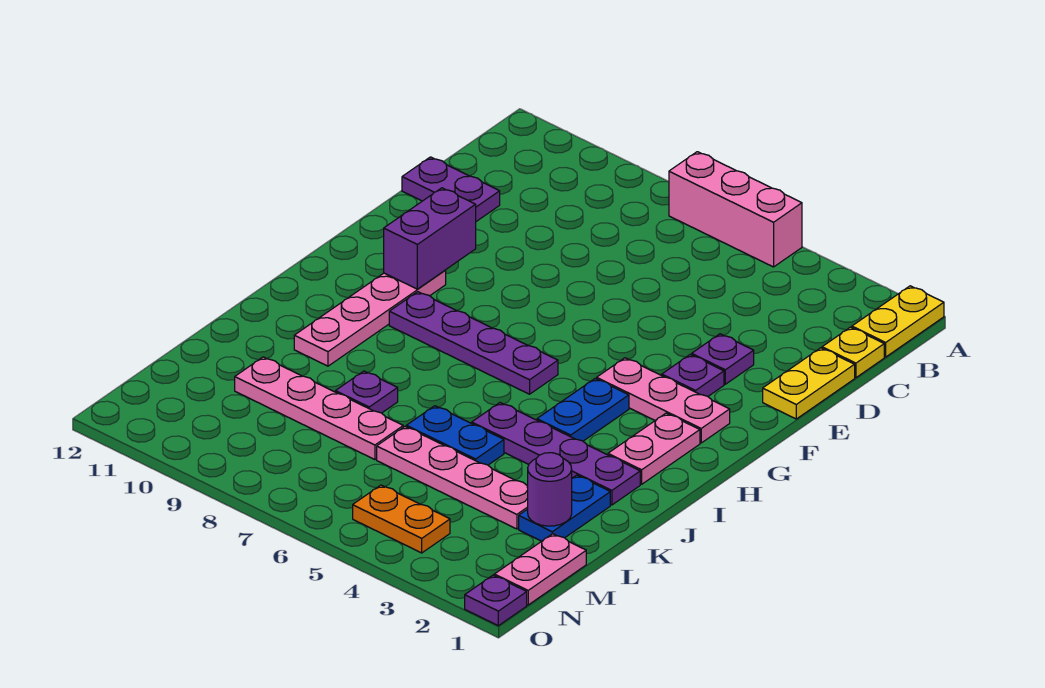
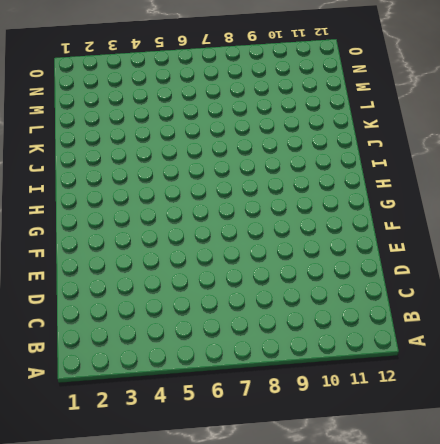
none -> yellow plate A1:B1 level 1
none -> pink brick A5:A7 level 1
none -> yellow plate C1 level 1

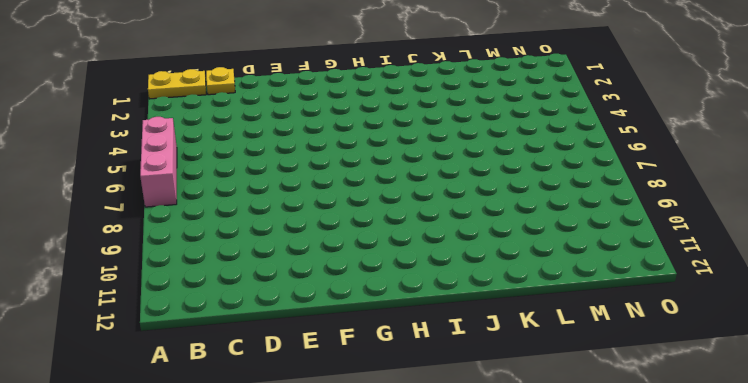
none -> yellow plate D1:E1 level 1
none -> purple plate D11:D12 level 1
none -> purple plate E3 level 1

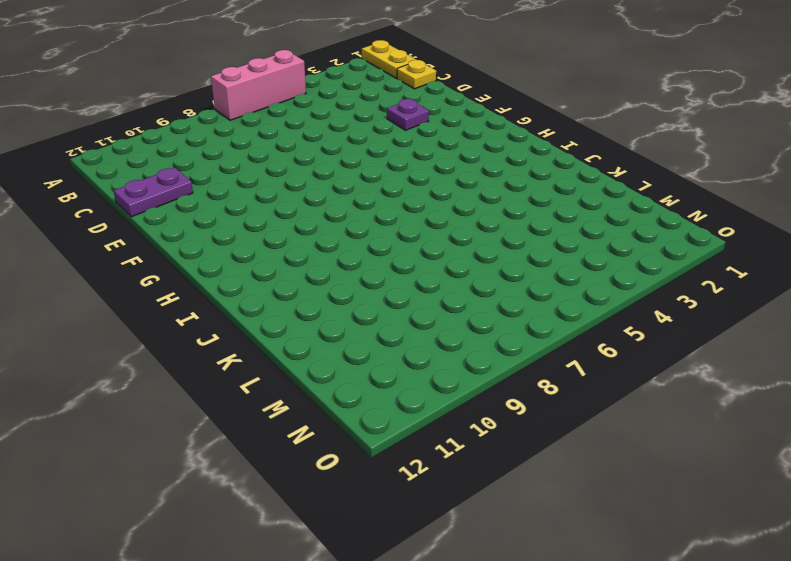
none -> yellow plate D1:E1 level 1
none -> purple plate F3 level 1
none -> pink plate G2:G4 level 1

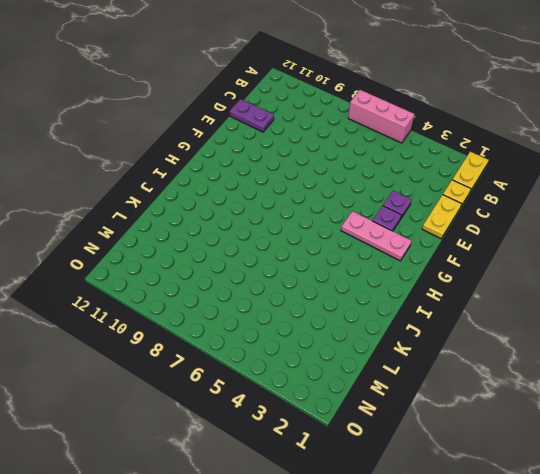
none -> pink plate G10:J10 level 1
none -> pink plate H2:I2 level 1
none -> blue plate H4:I4 level 1

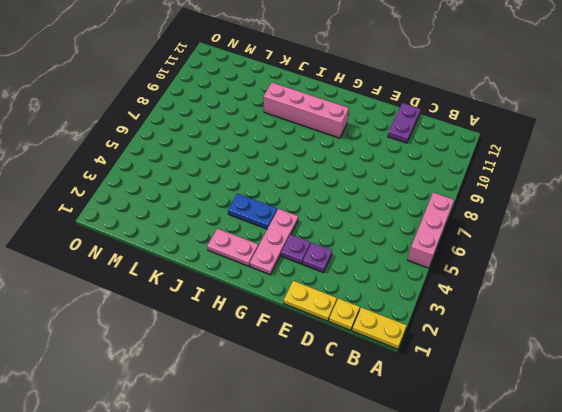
pink brick G10:J10 level 1 -> pink plate G10:J10 level 1
none -> purple plate H6:H9 level 1
none -> purple plate J2:J5 level 1
none -> blue plate K2:L2 level 1

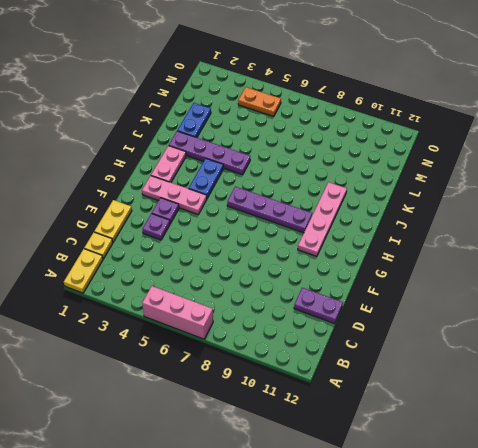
none -> blue plate K5:K6 level 1
none -> purple plate K8 level 1
none -> pink plate L3:L6 level 1

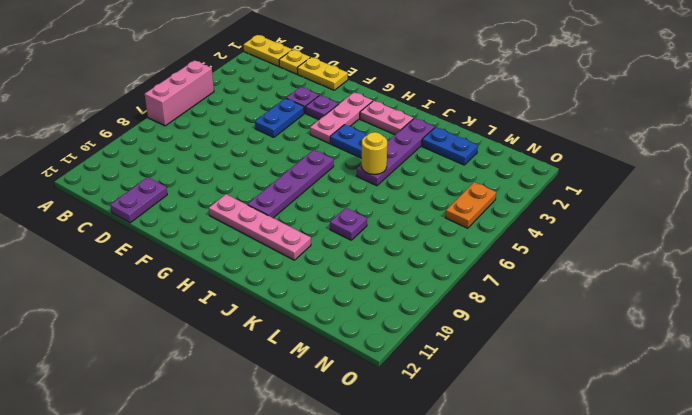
blue plate E4:E5 level 1 -> blue plate K5:K6 level 1
yellow round brick J5 level 2 -> none
none -> pink plate L3:L6 level 1
none -> pink plate L7:L10 level 1
none -> pink plate M1:N1 level 1

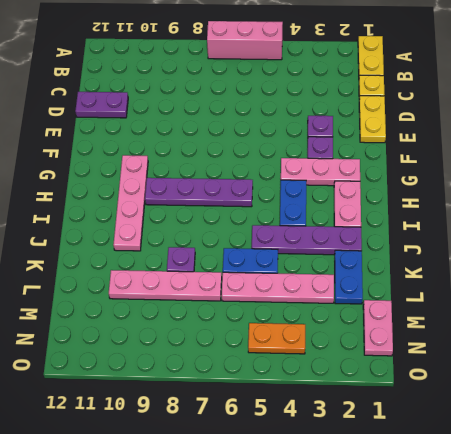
none -> purple plate O1 level 1
none -> purple brick F10:G10 level 2
none -> purple round brick L2 level 2

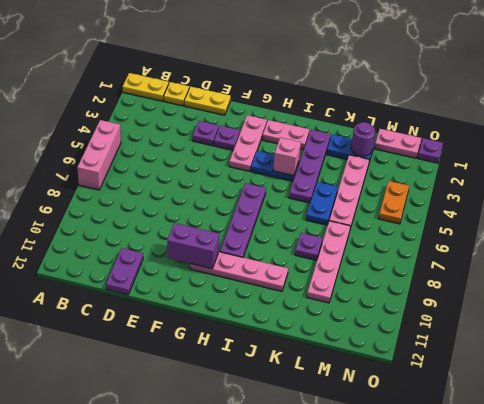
pink brick I4 level 2 -> none

